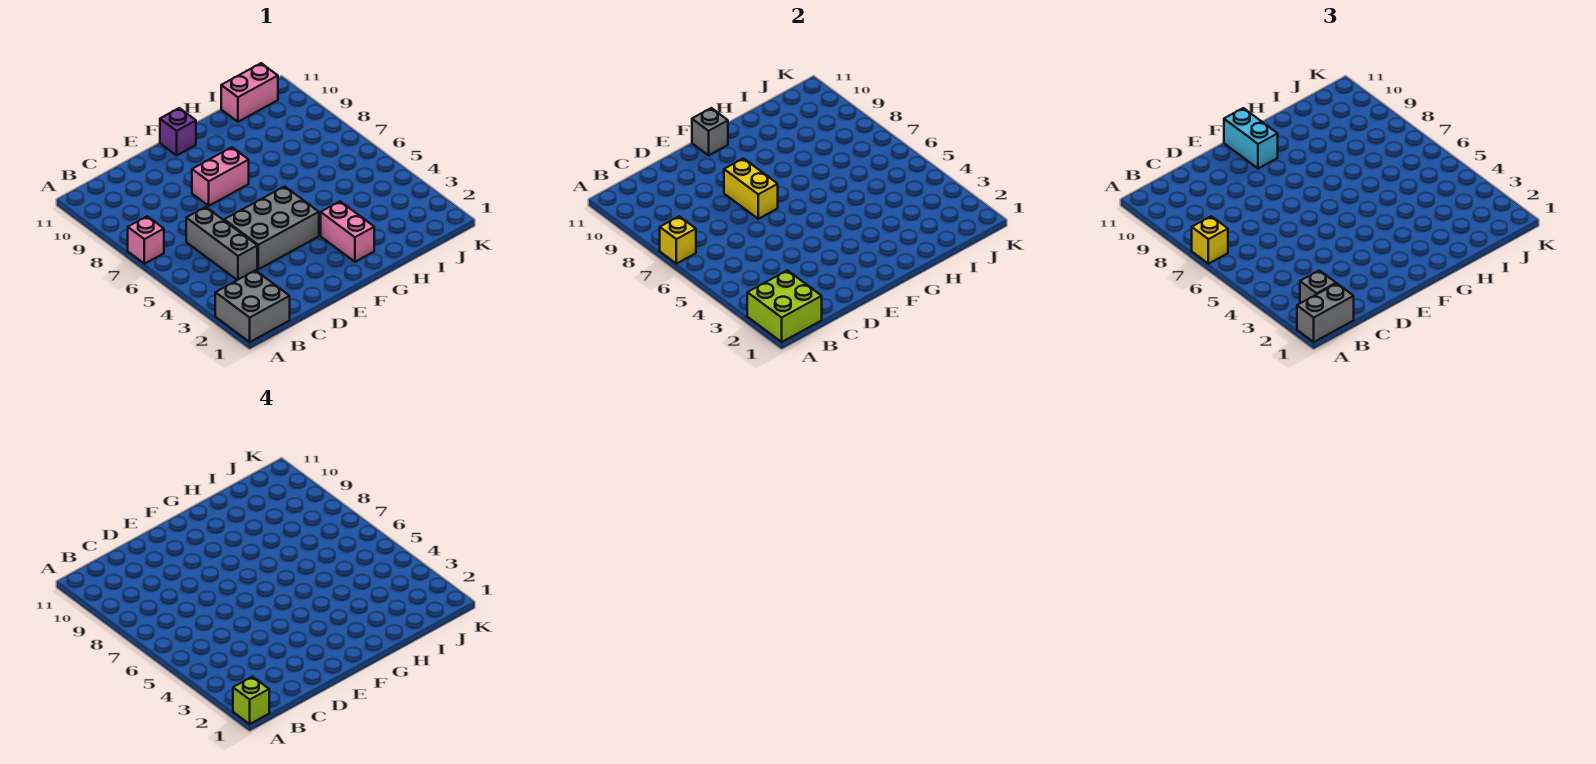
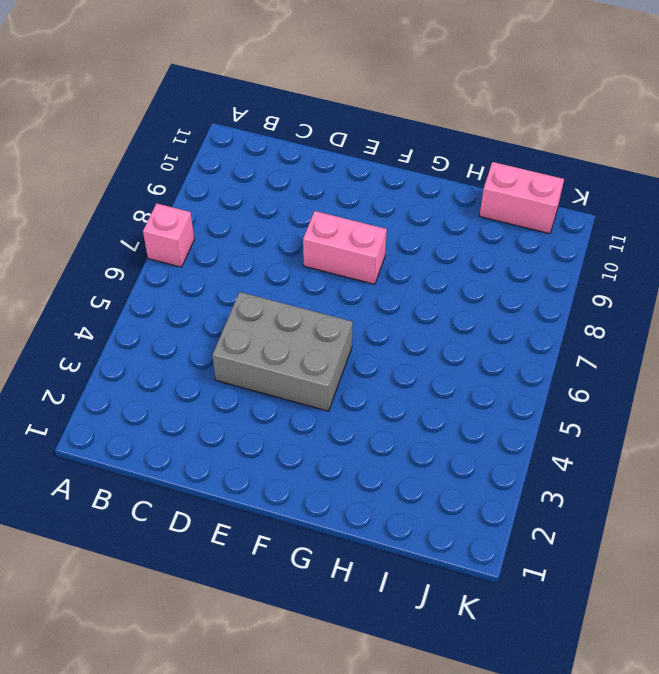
none -> grey brick A1:B2 level 1
none -> grey brick C4:C6 level 1
none -> purple brick F11 level 1

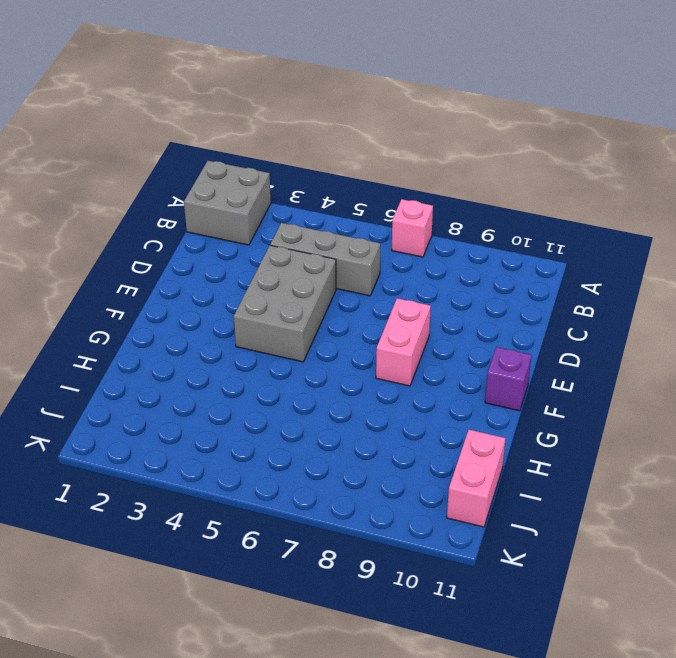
none -> pink brick G2:G3 level 1
none -> lime brick A1:B2 level 2
none -> yellow brick A7 level 2

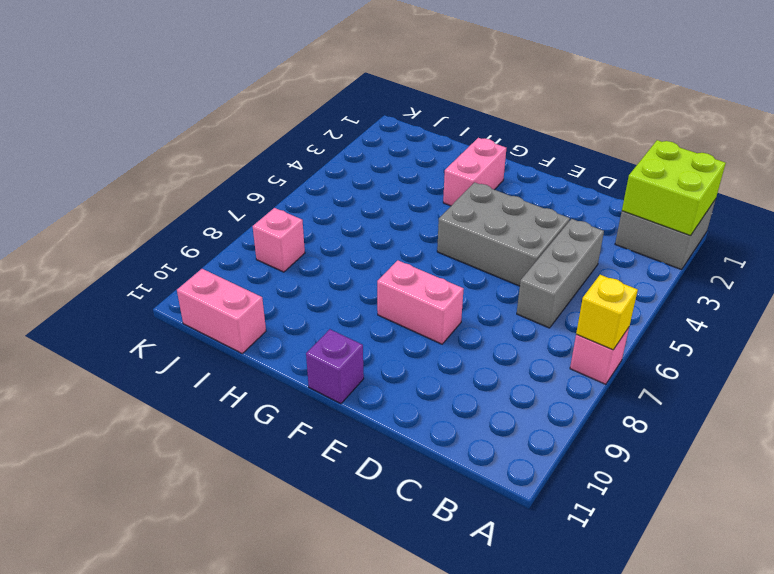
pink brick J8 level 1 -> none
none -> yellow brick E7:E8 level 2
none -> grey brick F11 level 2
none -> grey brick A1:B1 level 3

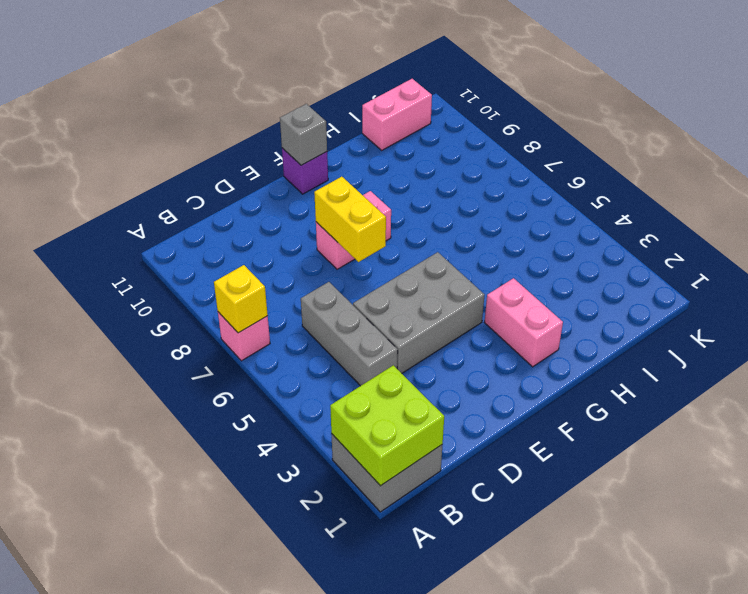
none -> grey brick A1:B1 level 3
none -> yellow brick A7 level 3
none -> grey brick B2 level 3

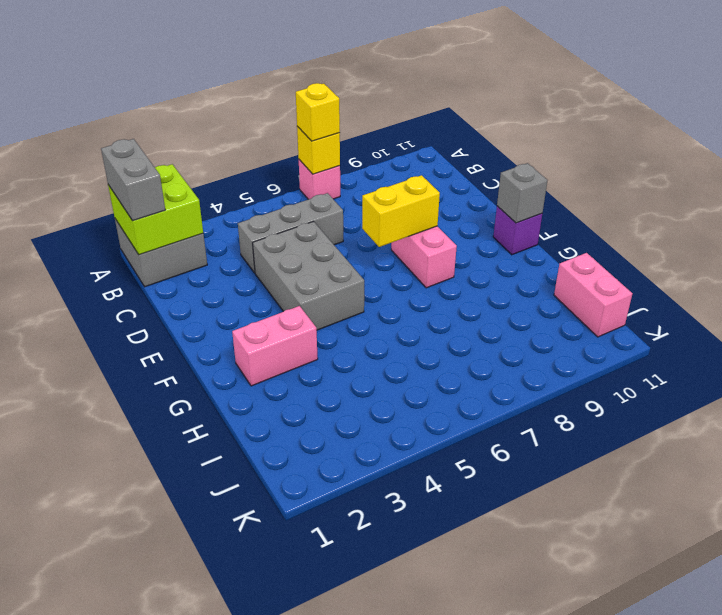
none -> grey brick B2 level 3
none -> cyan brick F10:F11 level 3
none -> lime brick A1 level 4

